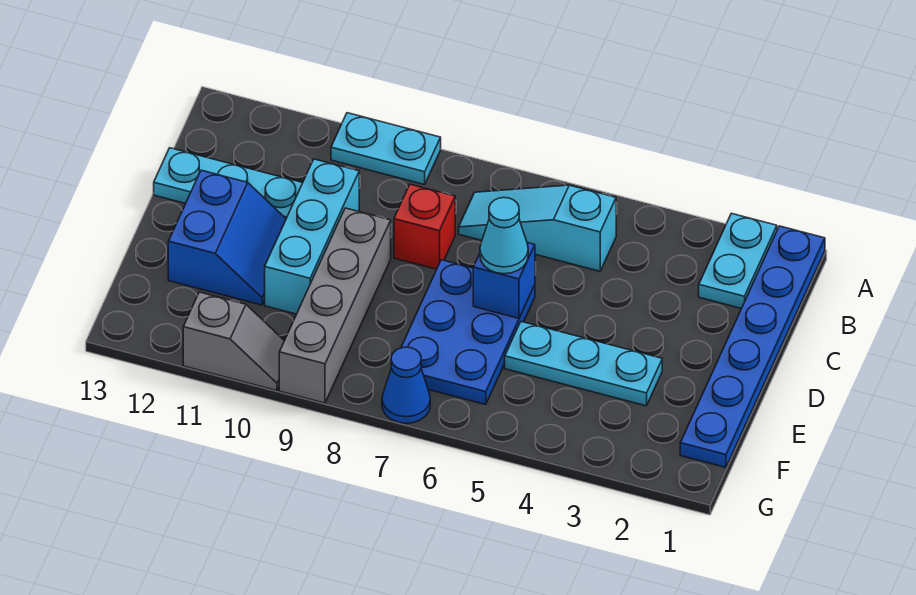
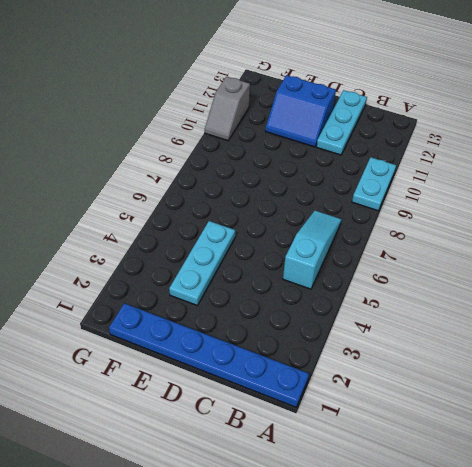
none -> cyan plate A2:B2 level 1
none -> red brick C8 level 1
none -> cyan brick C10:E10 level 1

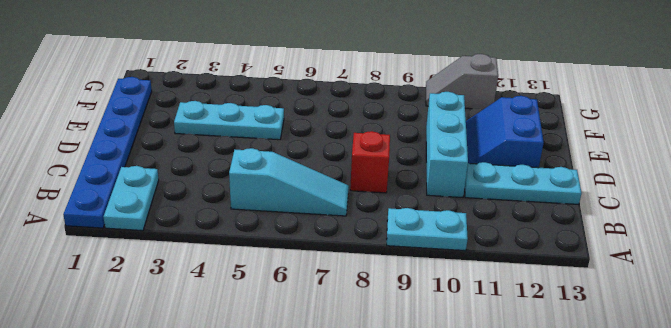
none -> blue plate D6:F7 level 1
none -> grey brick D9:G9 level 1
none -> blue cone G7 level 1

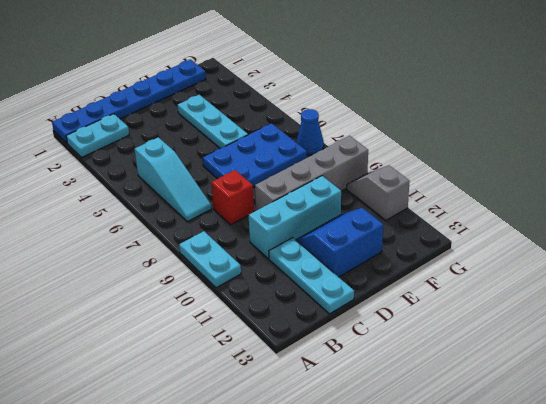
none -> blue brick D6 level 2
none -> cyan cone D6 level 3

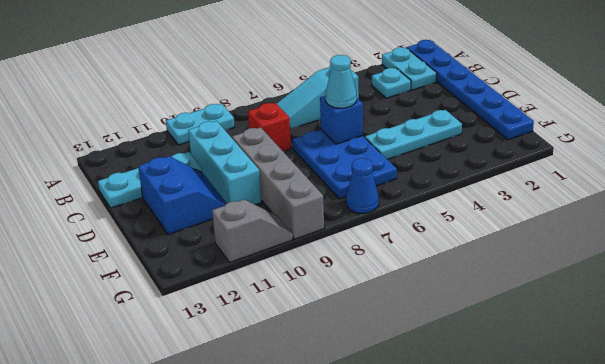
cyan plate B3 level 1 -> none

